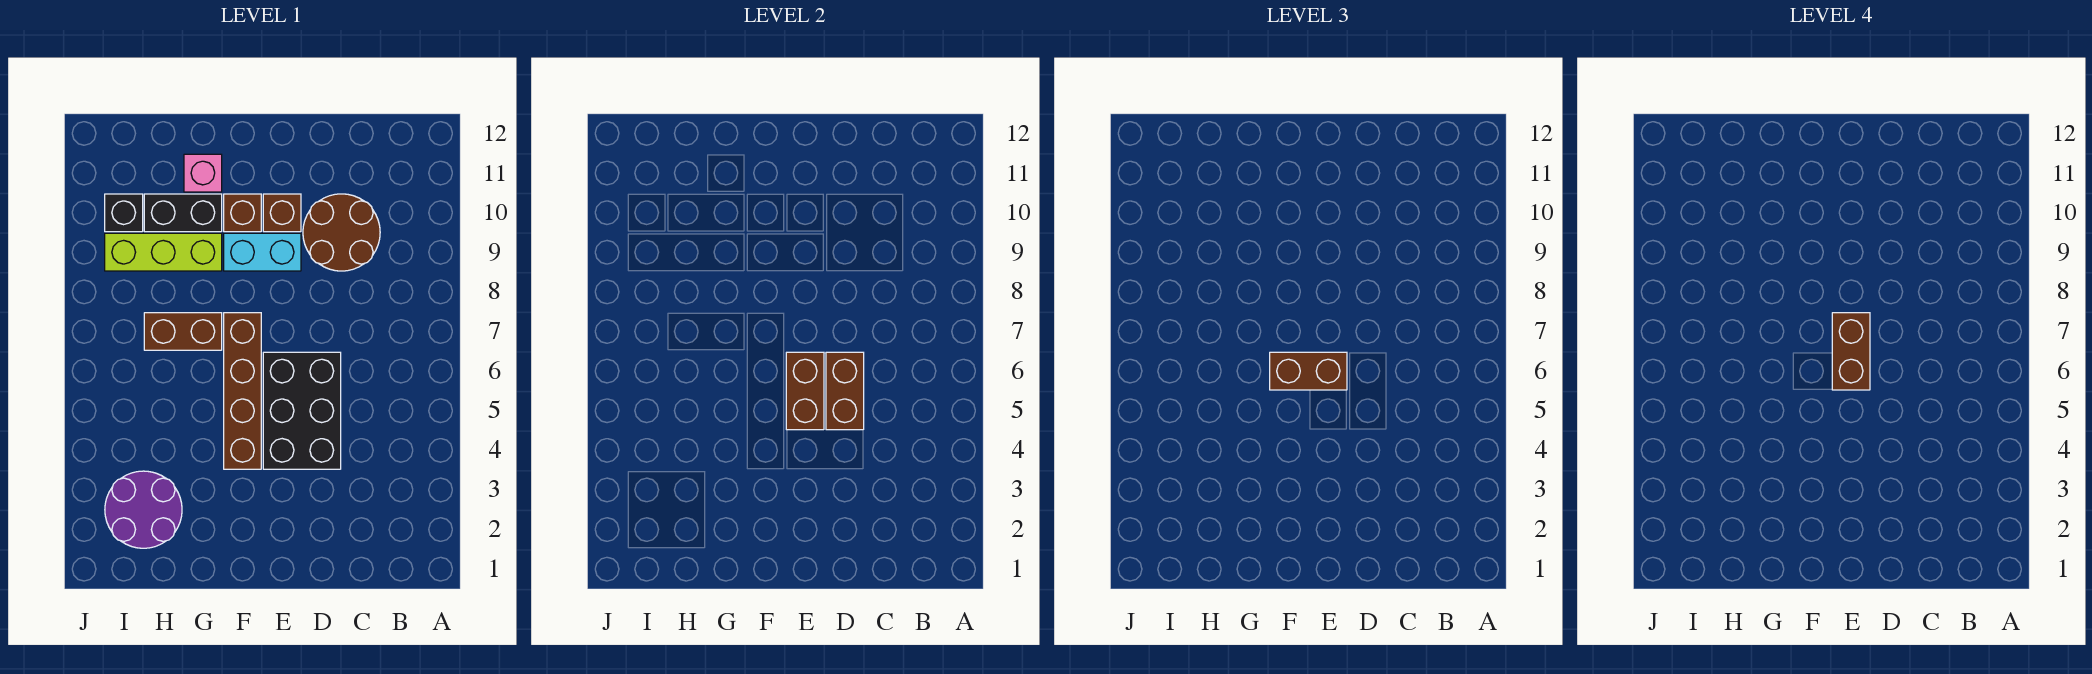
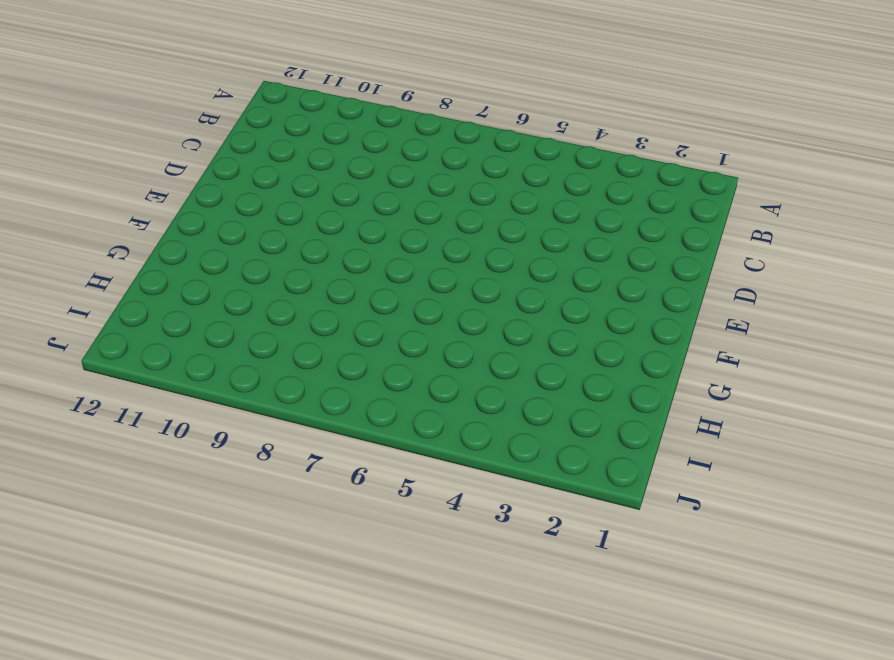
none -> brown round brick C9:D10 level 1
none -> black brick D4:E6 level 1
none -> cyan brick E9:F9 level 1

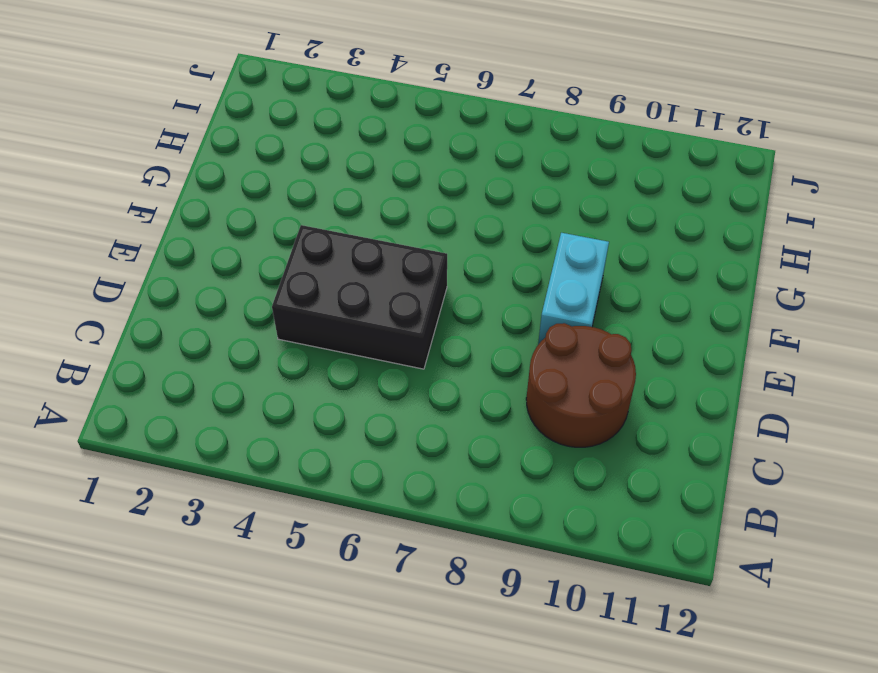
none -> brown brick E10 level 1
none -> brown brick F4:F7 level 1
none -> brown brick F10 level 1

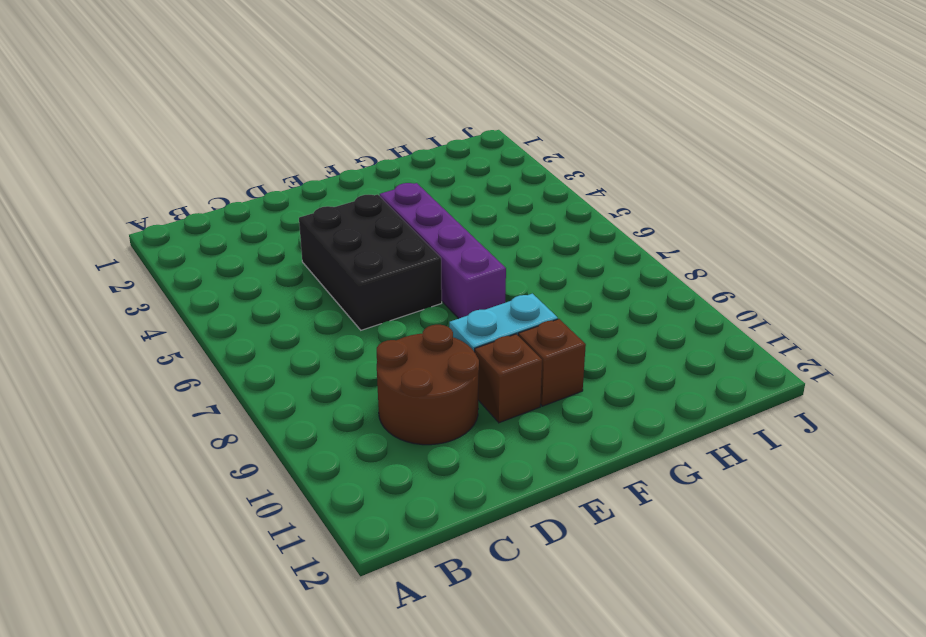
purple brick F4:F7 level 1 -> brown brick F4:F7 level 1
none -> brown brick G7:H7 level 1
none -> lime brick G9:I9 level 1
none -> black brick G10:H10 level 1

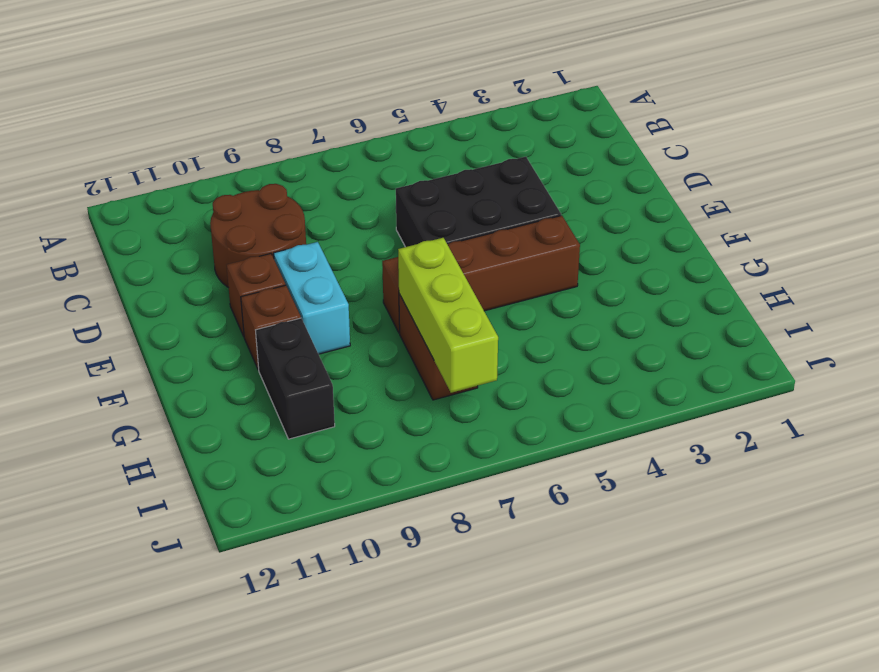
lime brick G7:I7 level 2 -> lime brick G9:I9 level 1
none -> pink brick G11 level 1
none -> purple round brick H2:I3 level 1
none -> black brick I10 level 1

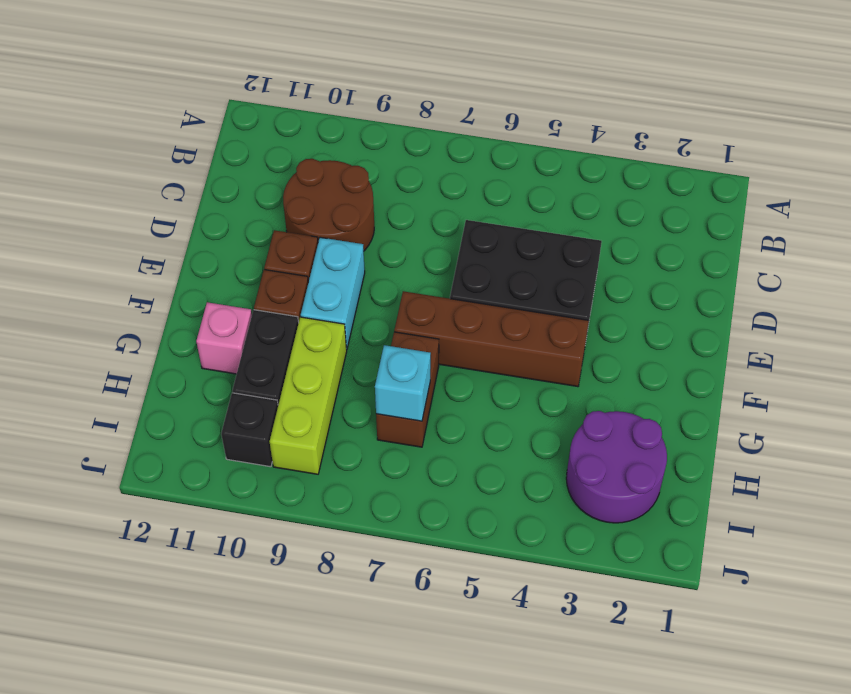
cyan brick H7 level 2 -> none
none -> brown brick D5:D6 level 2
none -> brown brick E5:E6 level 2
none -> brown brick E6:F6 level 3

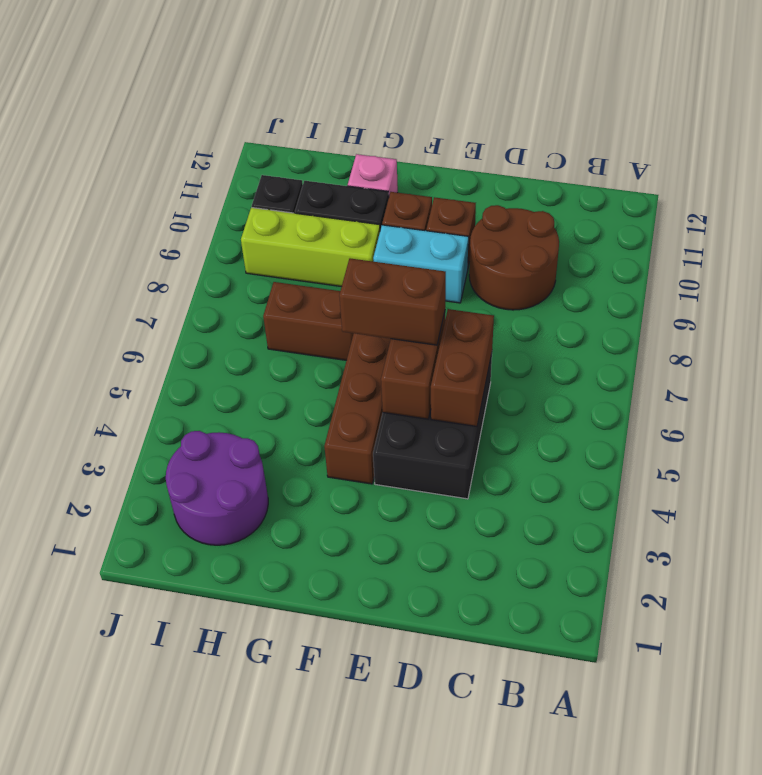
none -> brown brick E6:E7 level 4

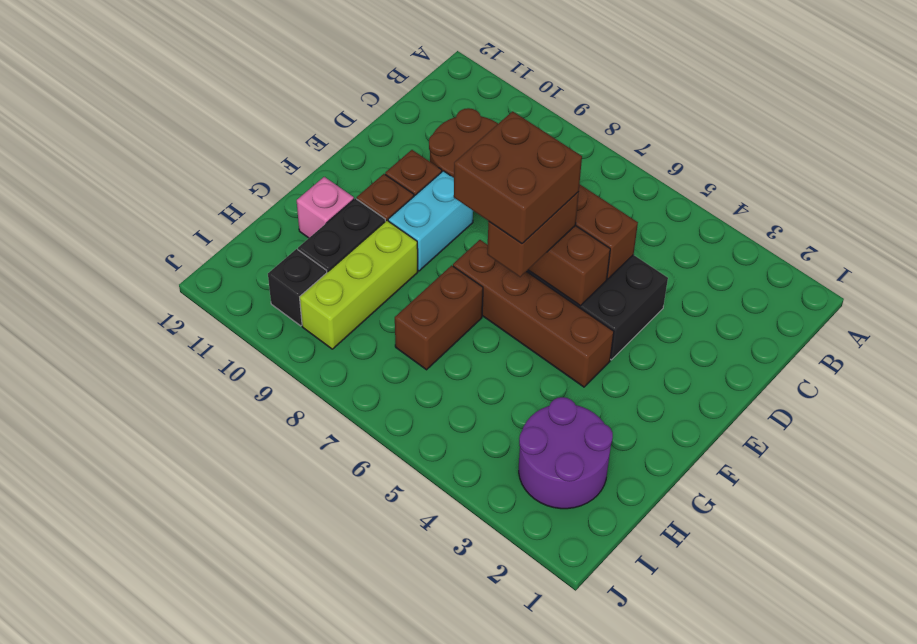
brown brick E6:F7 level 4 -> brown brick E6:E7 level 4

